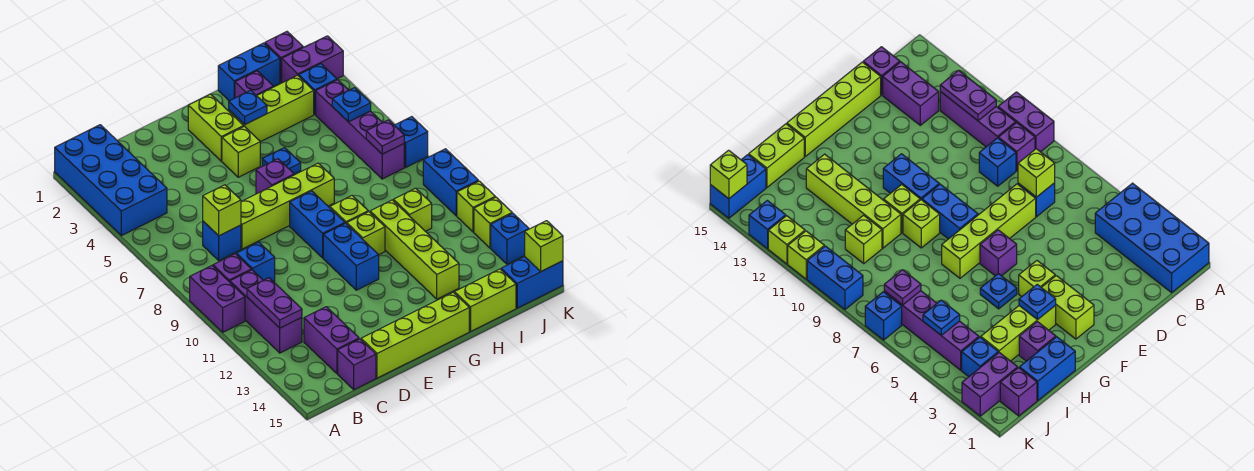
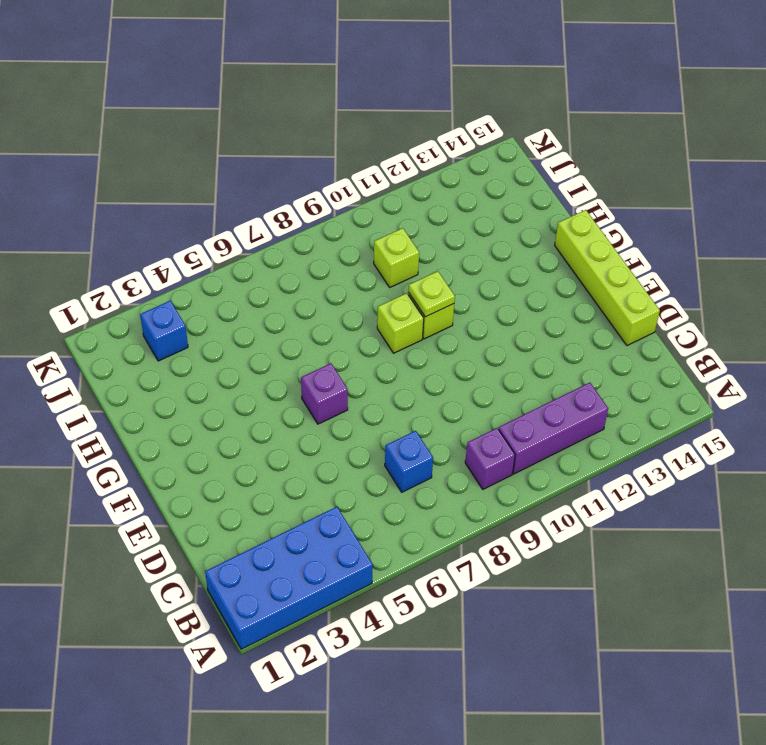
lime plate G10 level 2 -> none
none -> purple brick A9:A10 level 1
none -> blue brick C9 level 1
none -> purple brick C13:C14 level 1
none -> purple brick C15 level 1

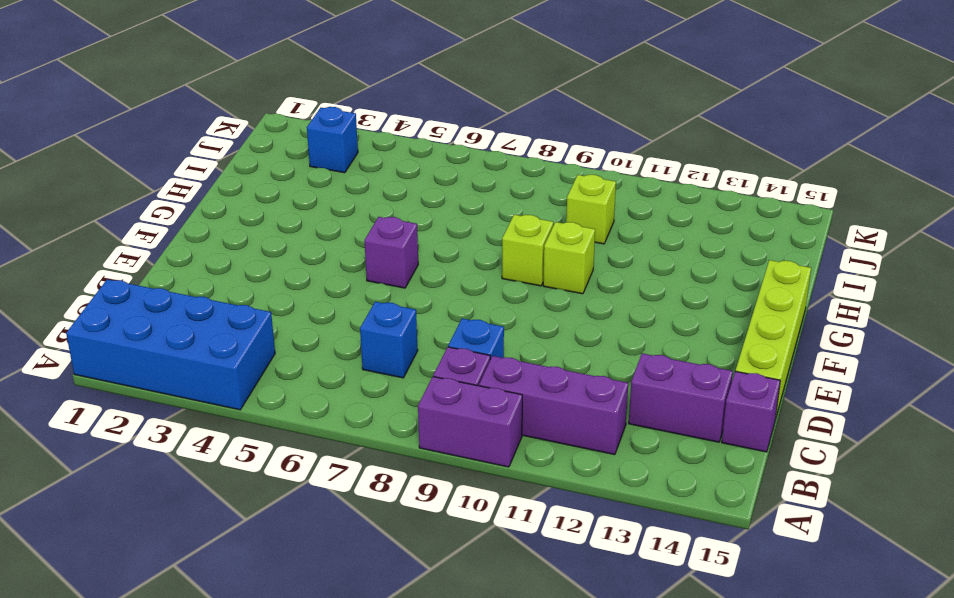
none -> lime brick D7:G7 level 1
none -> lime brick F2:F3 level 1
none -> lime brick F4 level 1
none -> blue brick F8:F9 level 1

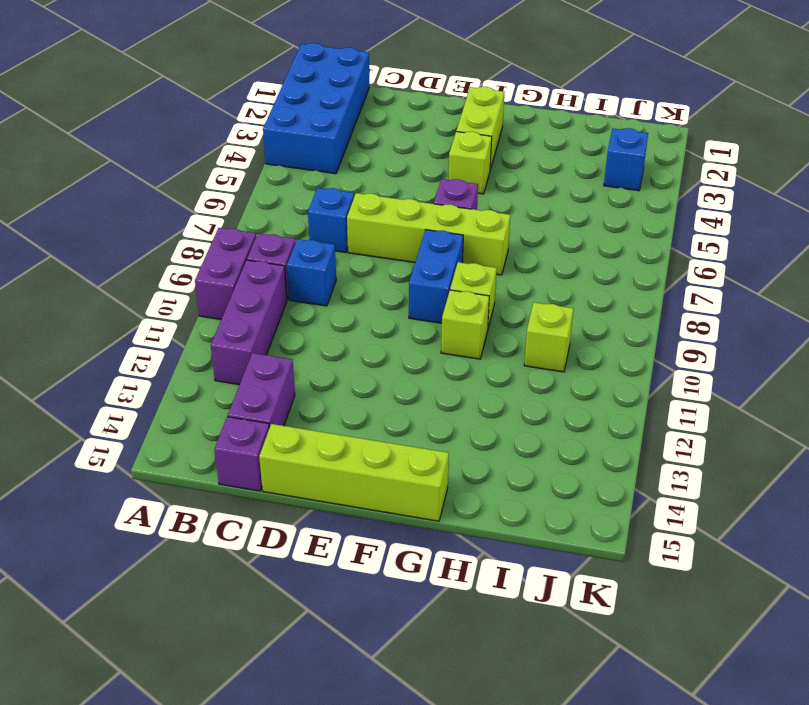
none -> blue brick F10:F11 level 1
none -> lime brick G3:I3 level 1
none -> blue plate G5 level 1
none -> blue brick H1:I1 level 1

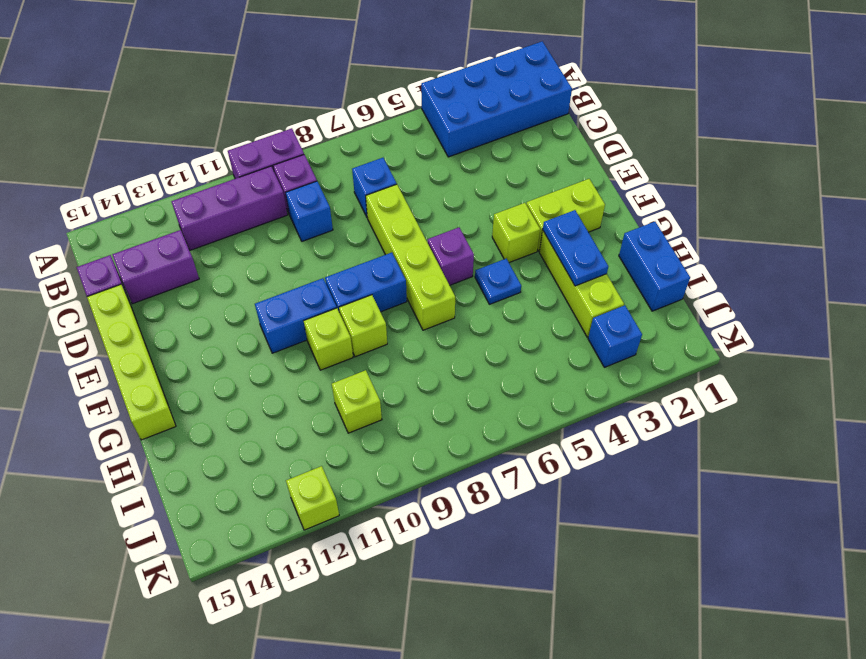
blue plate G3:H3 level 2 -> blue plate G3 level 2
none -> purple brick H2 level 1
none -> lime brick H10:H13 level 1
none -> lime brick H15:I15 level 1
none -> purple brick J1 level 1

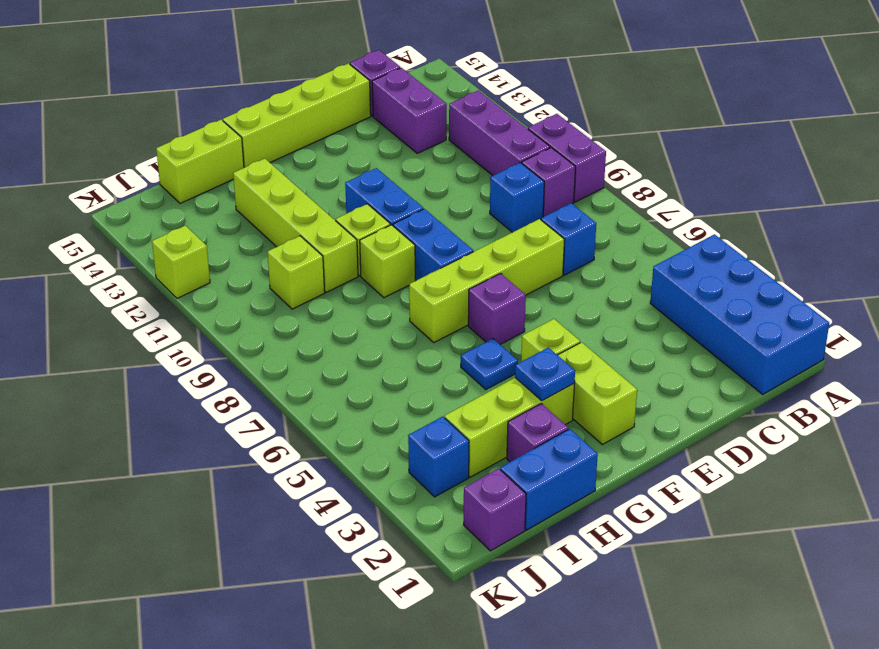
none -> purple brick J2:K2 level 1
none -> purple brick J4:J7 level 1
none -> blue brick J15:K15 level 1
none -> blue brick K7 level 1

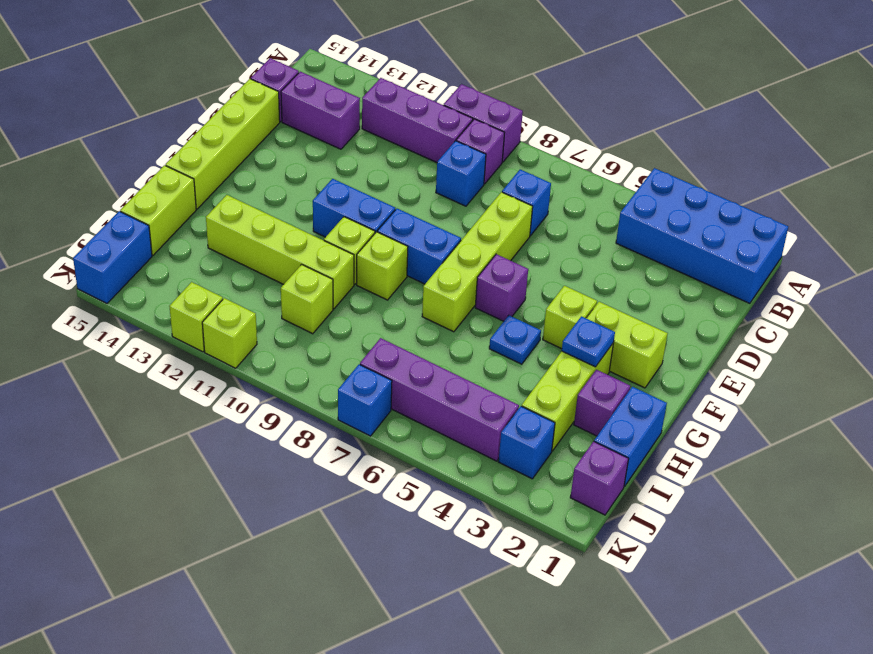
none -> purple brick J2:K2 level 1
none -> blue brick K9:K10 level 1
none -> blue brick K13 level 1
none -> purple plate B11:B12 level 2

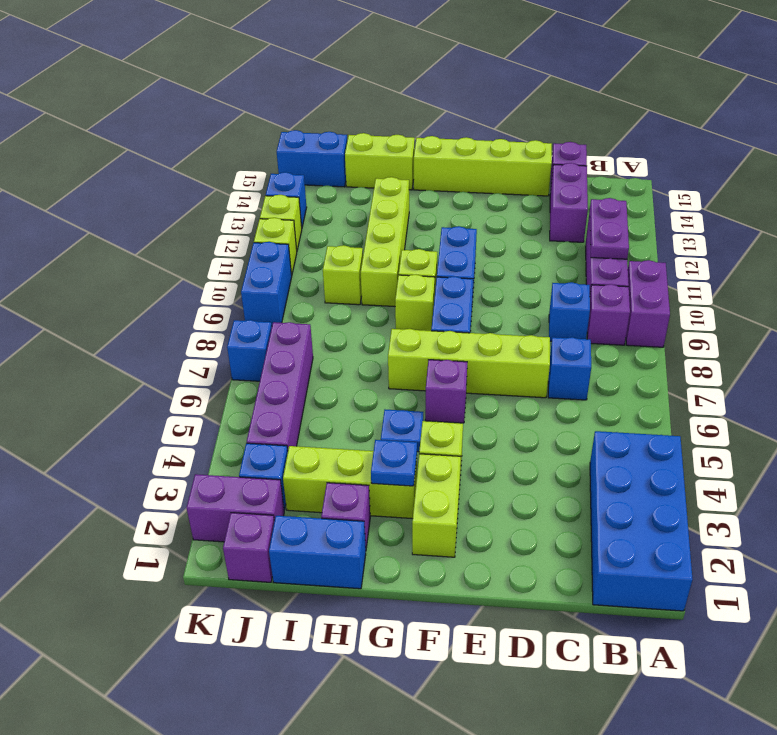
none -> lime brick C7 level 2
none -> blue plate J5 level 2
none -> purple plate J7 level 2
none -> lime brick K15 level 2

